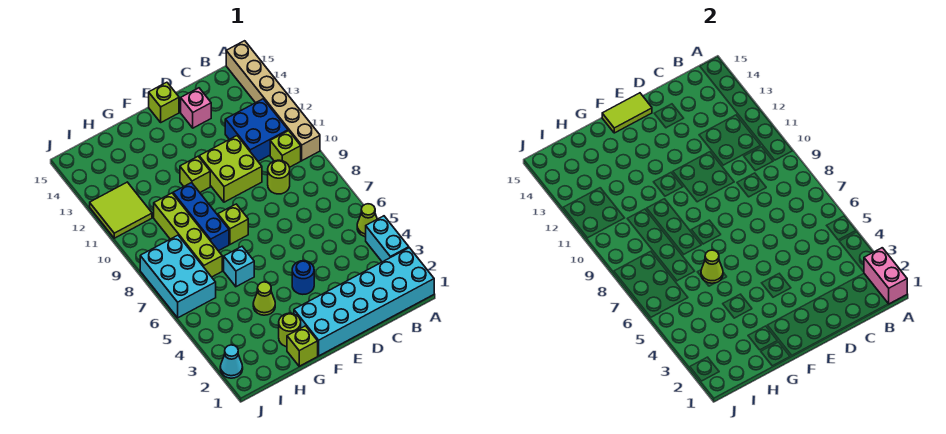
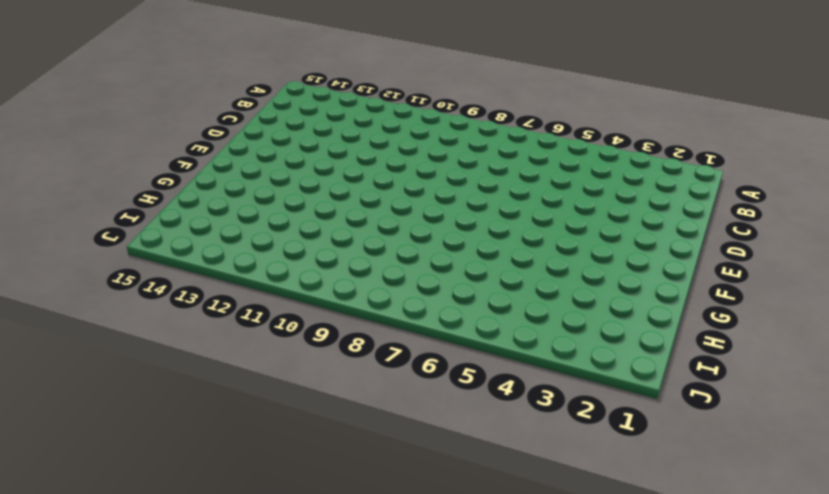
none -> cyan brick A1:F2 level 1
none -> cyan brick A3:A4 level 1
none -> lime cone A5 level 1

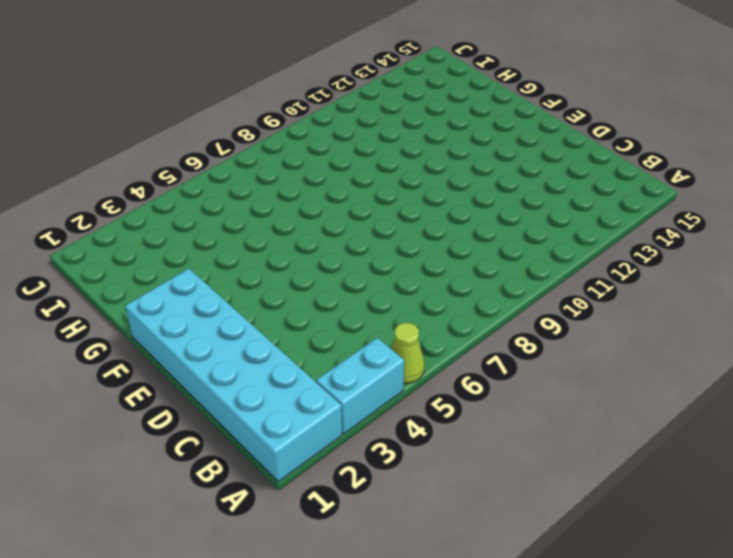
none -> tan brick A10:A15 level 1
none -> lime brick B10 level 1
none -> blue brick B11:C12 level 1

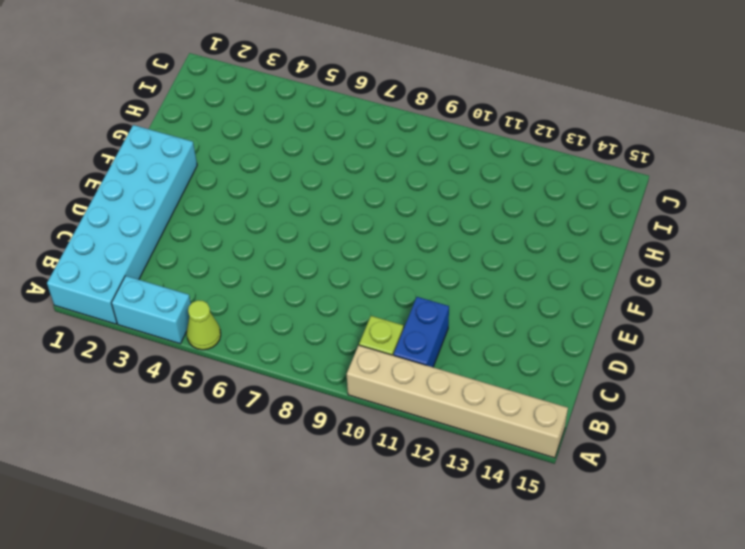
blue brick B11:C11 level 1 -> blue brick B11:C12 level 1
none -> lime round brick C9 level 1
none -> lime brick D10:E11 level 1
none -> pink brick D14 level 1

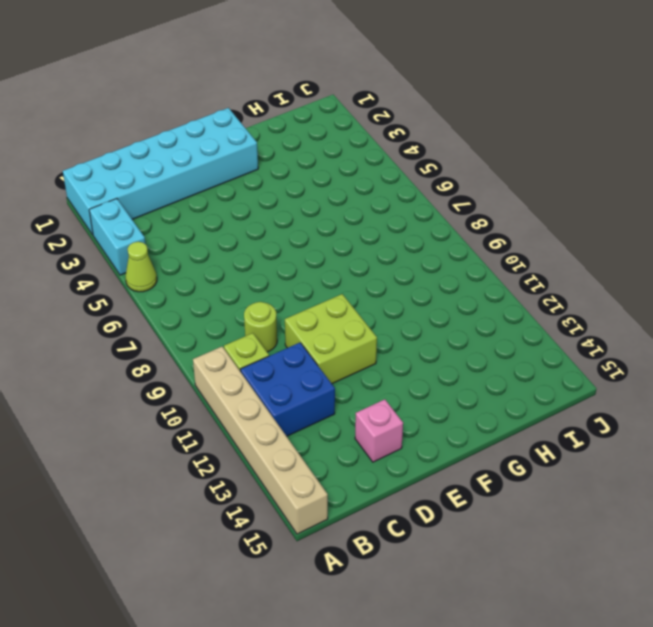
none -> blue round brick E4 level 1
none -> lime brick E15 level 1
none -> lime brick F8 level 1

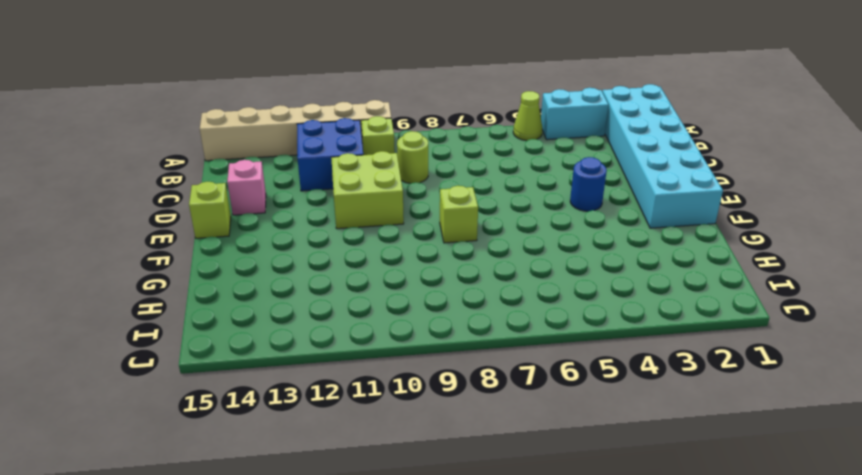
none -> lime brick F11 level 1
none -> lime brick G1 level 1
none -> lime round brick G2 level 1

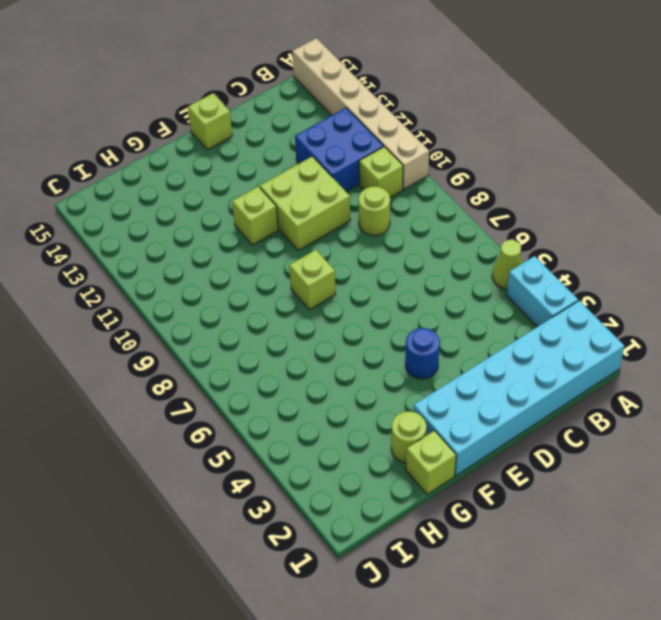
none -> pink brick D14 level 1
none -> lime cone G4 level 1
none -> cyan brick G6 level 1

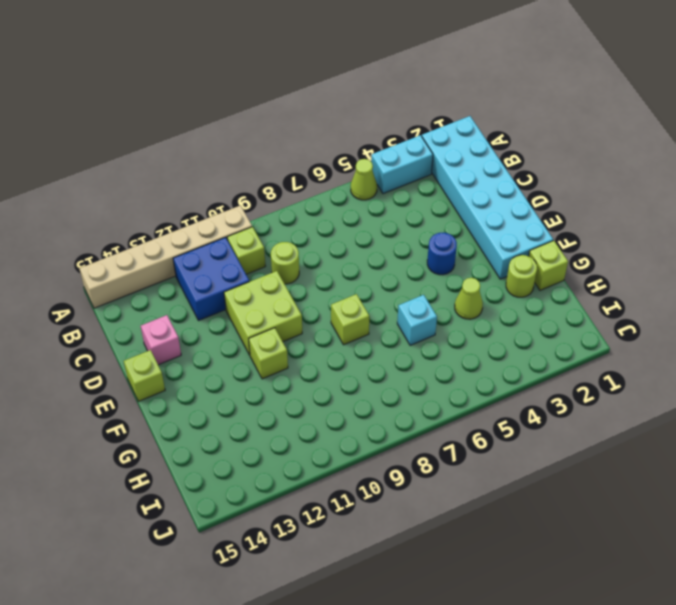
none -> blue brick G8:G10 level 1
none -> lime brick H7:H10 level 1
none -> cyan brick I6:J8 level 1

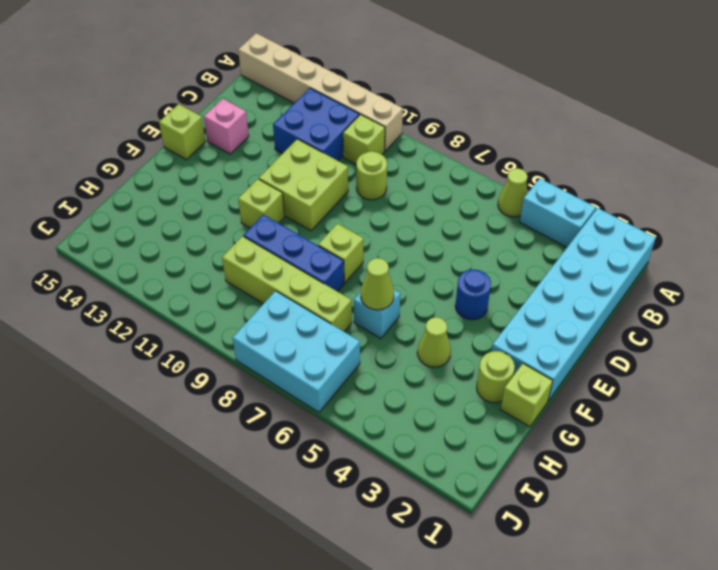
none -> lime tile I11:J12 level 1
none -> cyan cone J2 level 1
none -> pink brick A1:A2 level 2

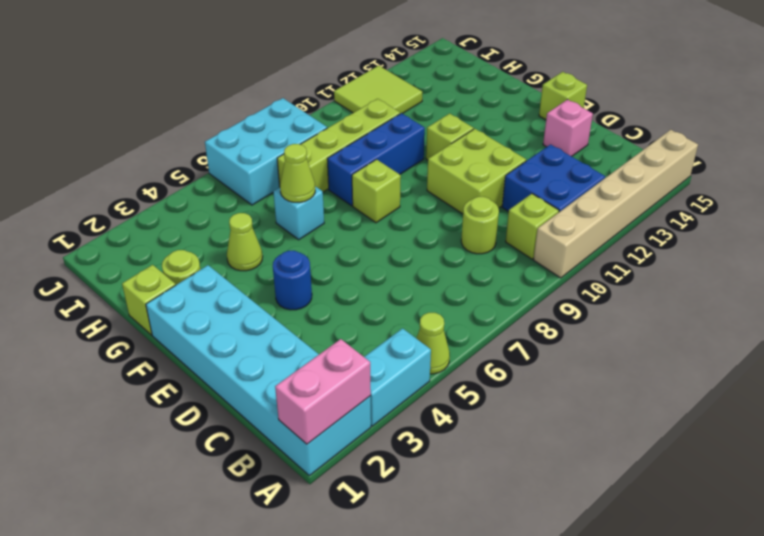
none -> cyan cone J2 level 1
none -> lime tile E15:F15 level 2

